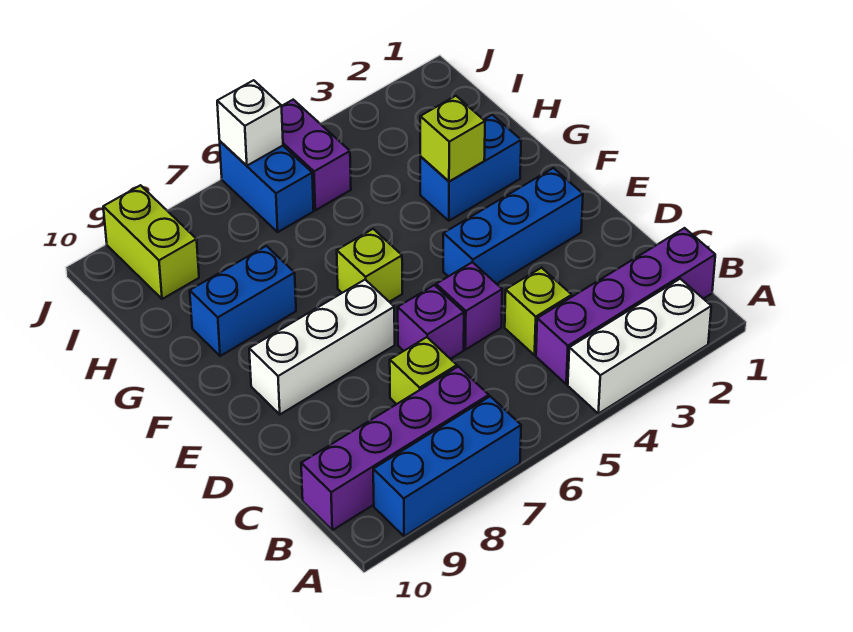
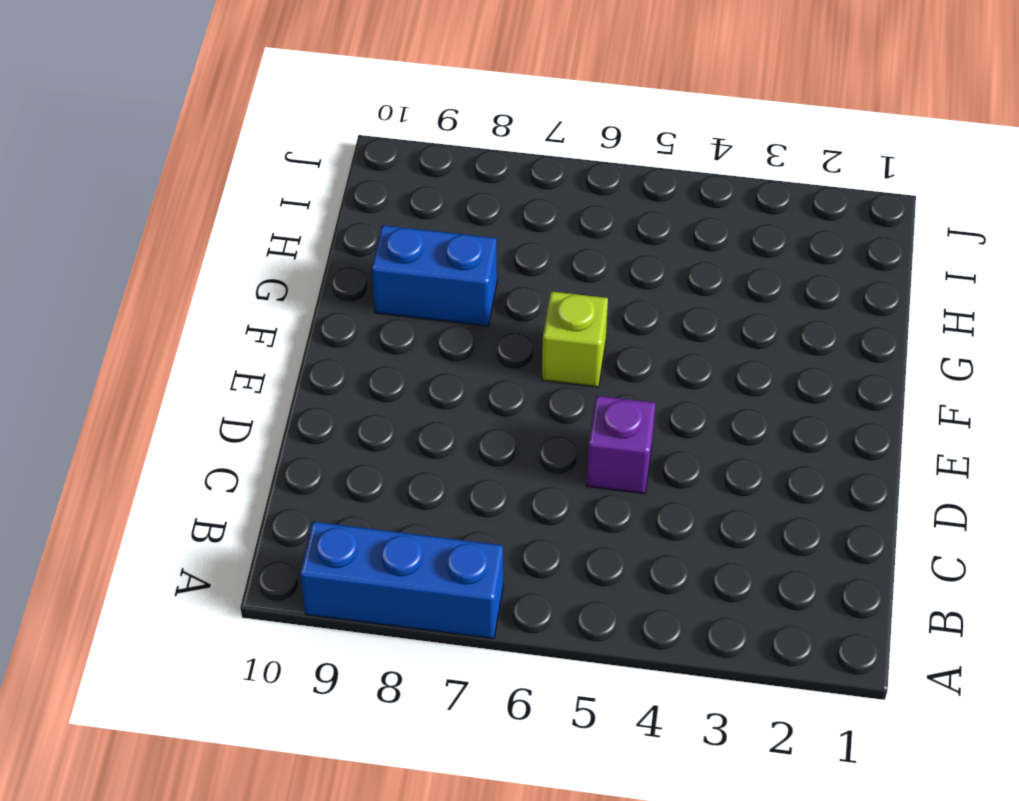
none -> white brick A2:A4 level 1
none -> purple brick B1:B4 level 1
none -> purple brick B7:B10 level 1

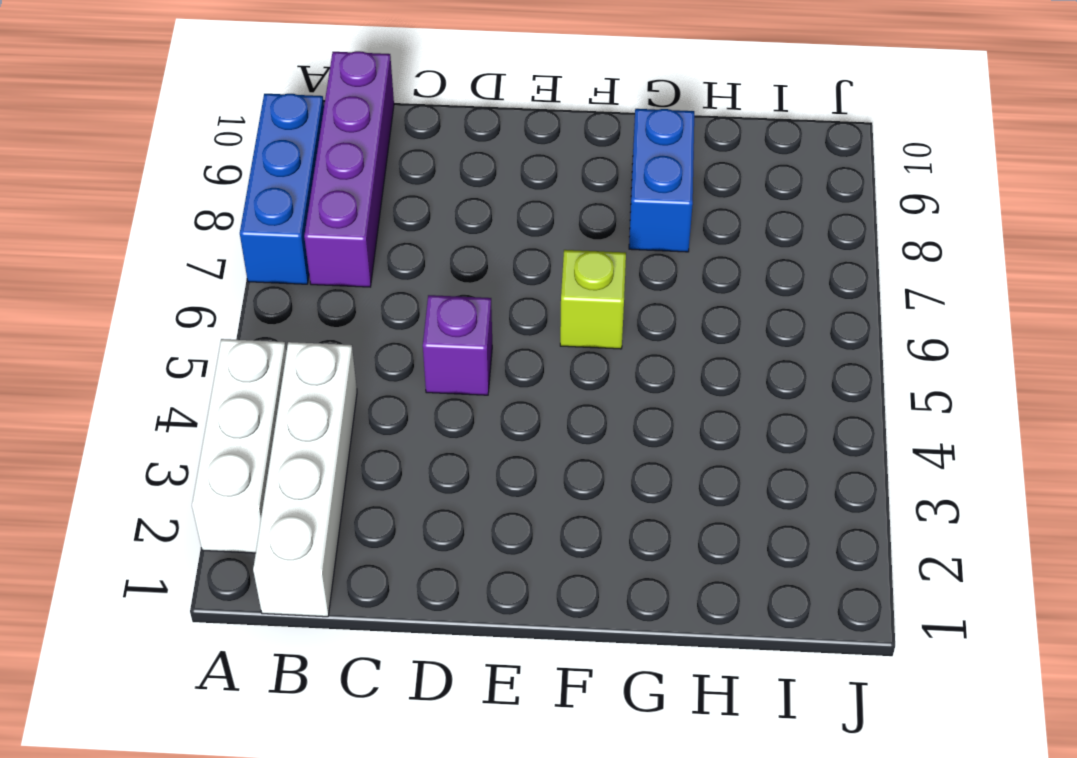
white brick B1:B4 level 1 -> purple brick B1:B4 level 1
none -> lime brick C4 level 1
none -> lime brick C7 level 1
none -> purple brick D6 level 1

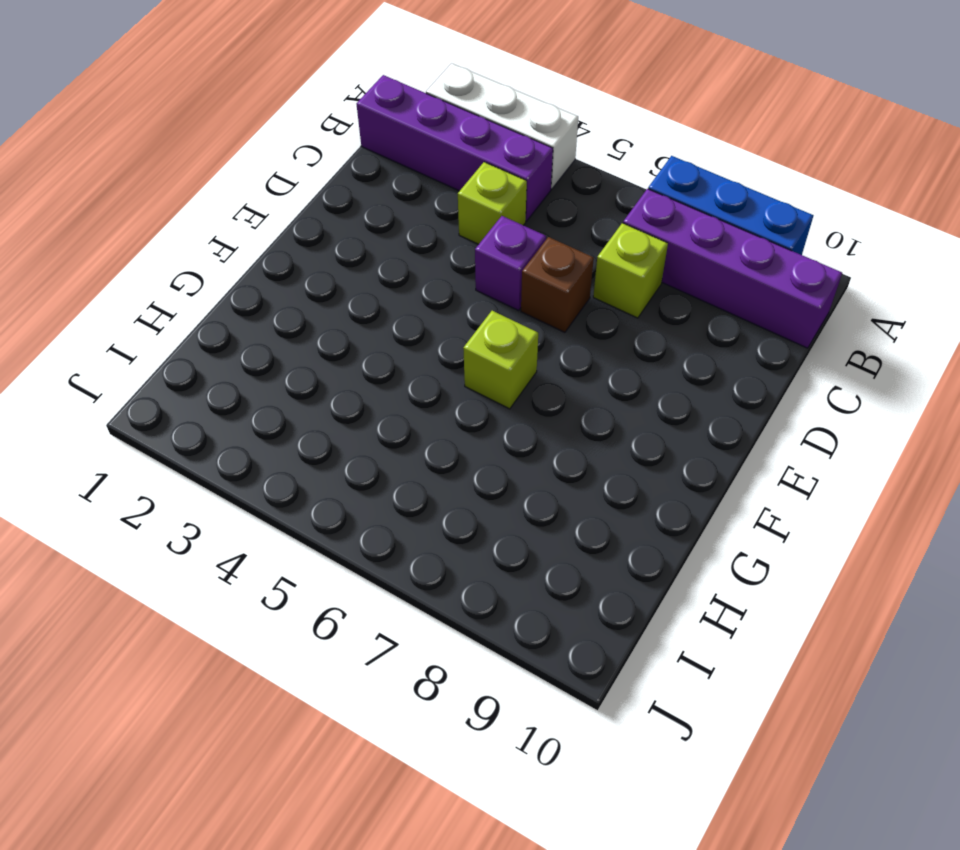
brown brick D6 level 1 -> purple brick D6 level 1
none -> blue brick E2:E4 level 1
none -> white brick E7:E9 level 1
none -> blue brick G2:G3 level 1

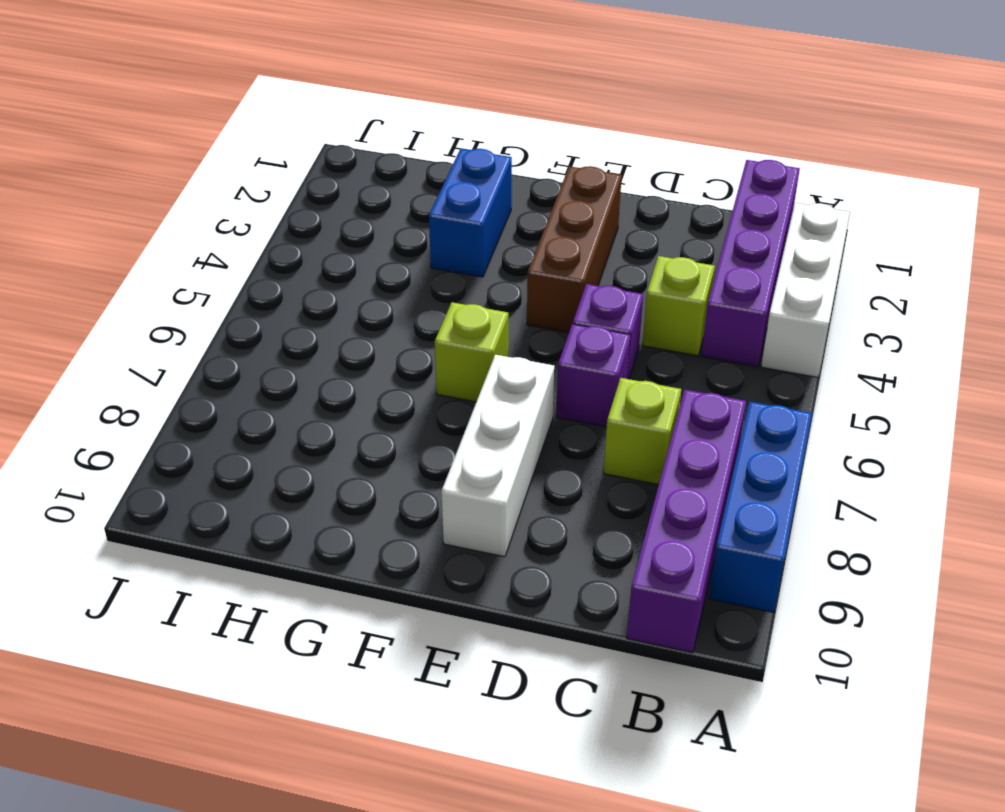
brown brick E2:E4 level 1 -> blue brick E2:E4 level 1
none -> blue brick G8:G9 level 1
none -> purple brick I5:J5 level 1
none -> blue brick I6:J6 level 1

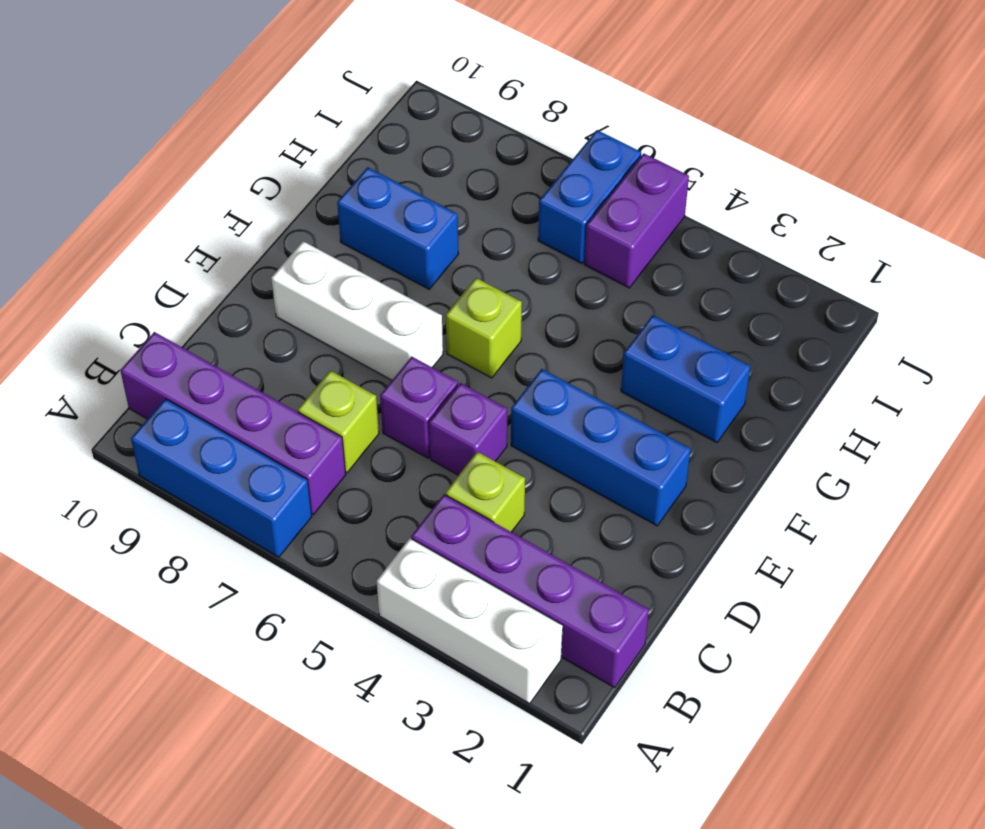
none -> lime brick I9:J9 level 1
none -> lime brick G3 level 2
none -> white brick J6 level 2

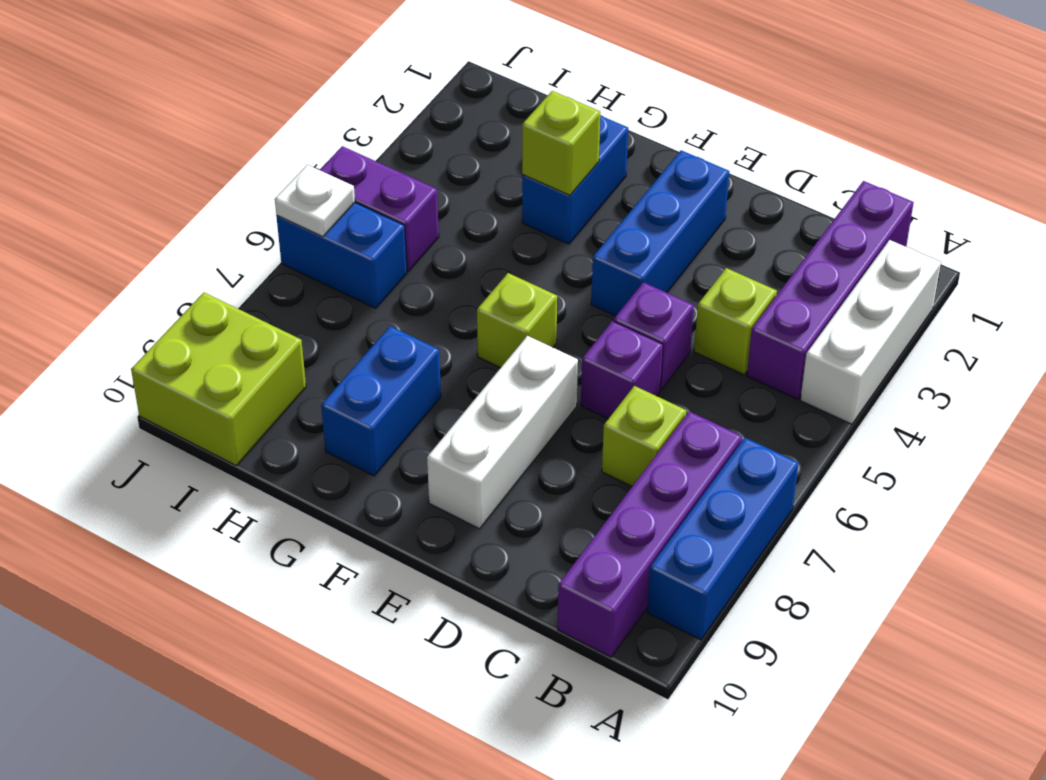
lime brick I9:J10 level 1 -> lime brick I9:J9 level 1
white plate J6 level 2 -> white brick J6 level 2

